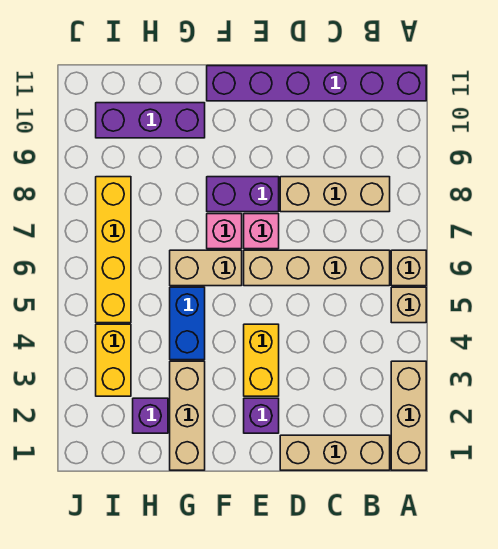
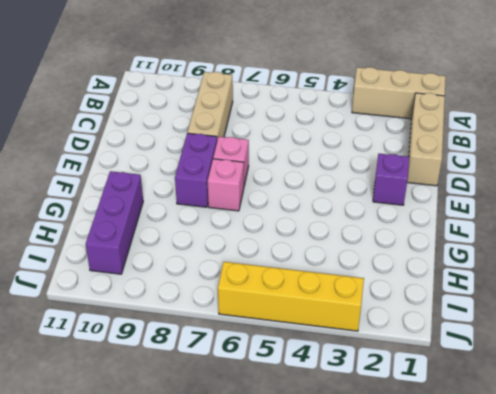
yellow brick J3:J6 level 1 -> yellow brick I5:I8 level 1
none -> tan brick A5 level 1
none -> tan brick A6 level 1
none -> purple brick A11:F11 level 1

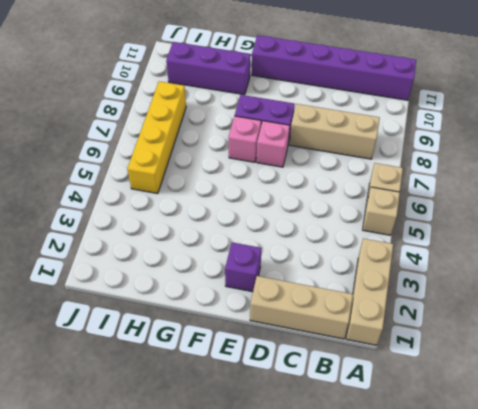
none -> tan brick B6:E6 level 1
none -> yellow brick E3:E4 level 1
none -> tan brick F6:G6 level 1

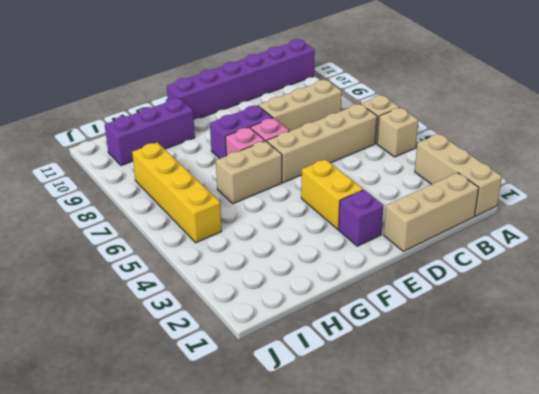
none -> tan brick G1:G3 level 1
none -> blue brick G4:G5 level 1
none -> purple brick H2 level 1

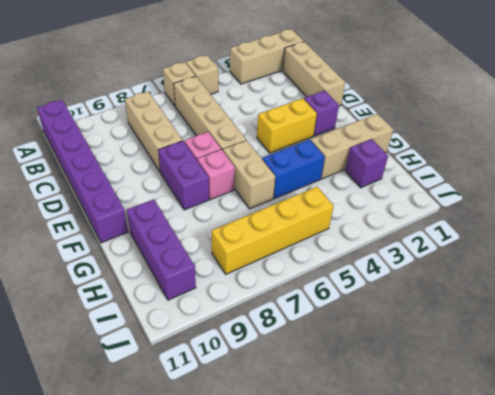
none -> yellow brick I3:I4 level 1

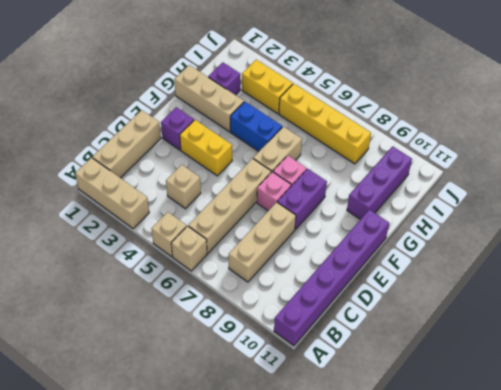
tan brick C4 level 1 -> none

